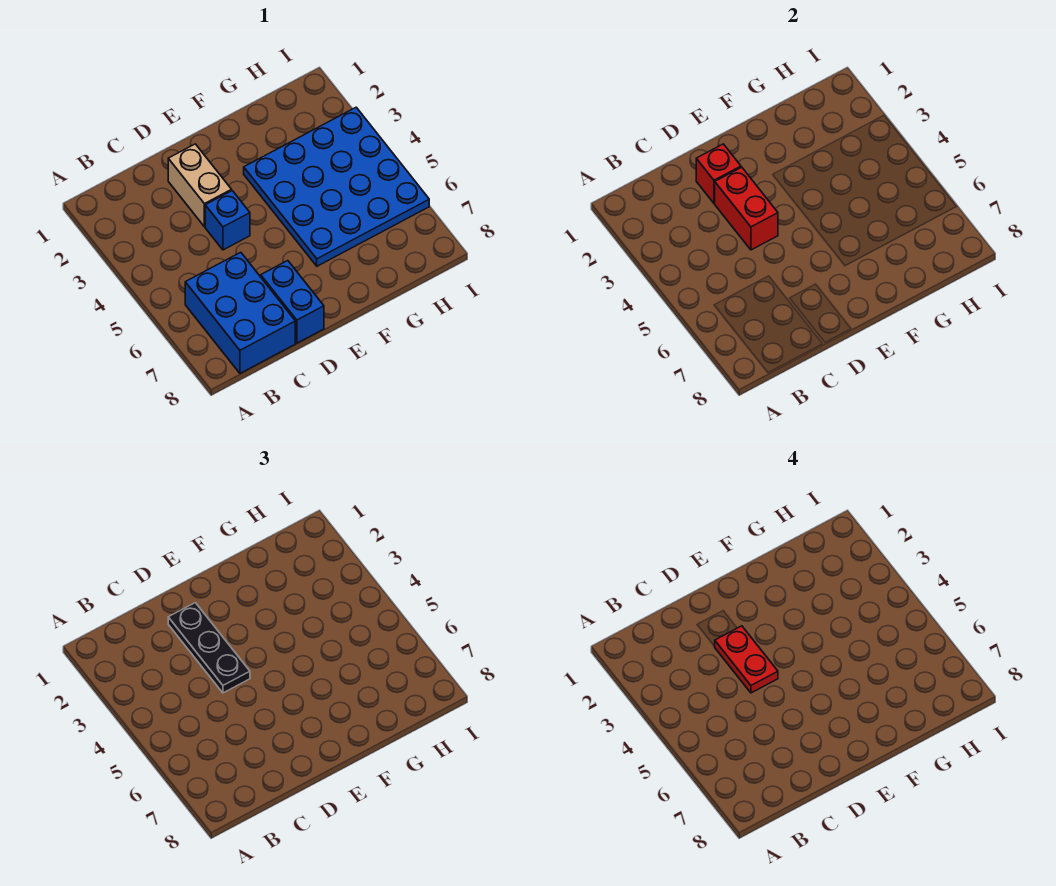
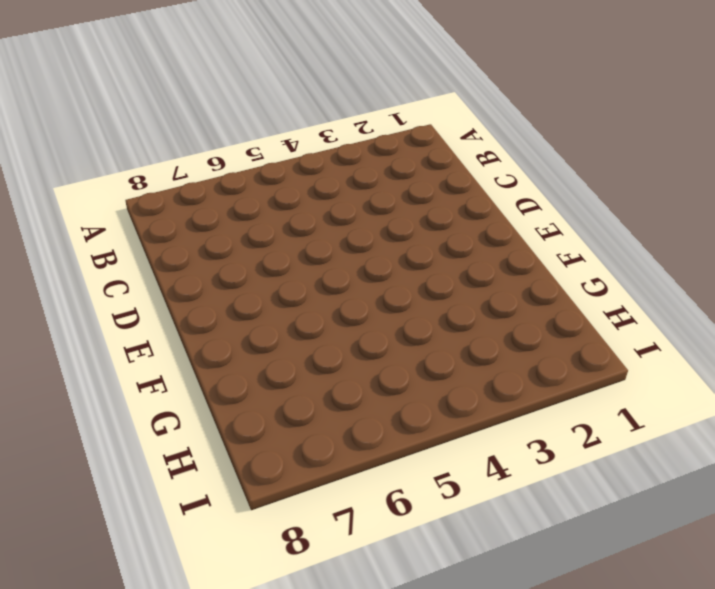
none -> blue brick B6:C8 level 1
none -> tan brick D2:D3 level 1

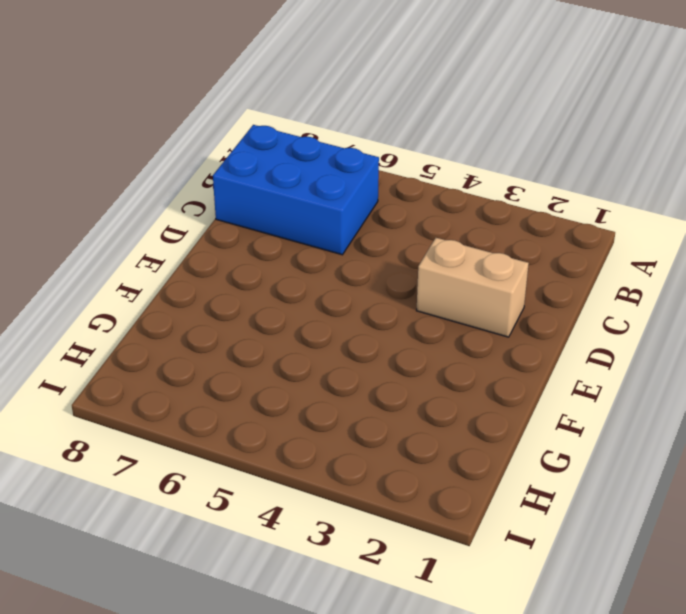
none -> blue brick D4 level 1
none -> blue brick D7:D8 level 1

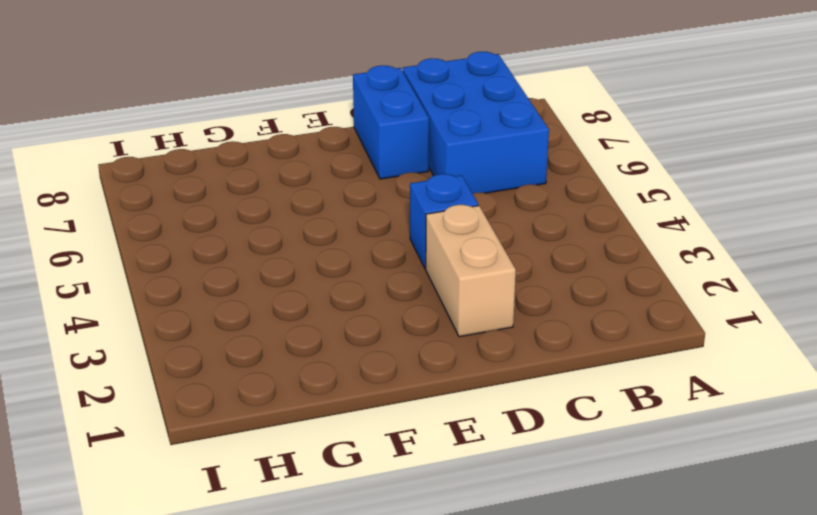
none -> blue plate F3:I6 level 1
none -> red brick D2 level 2

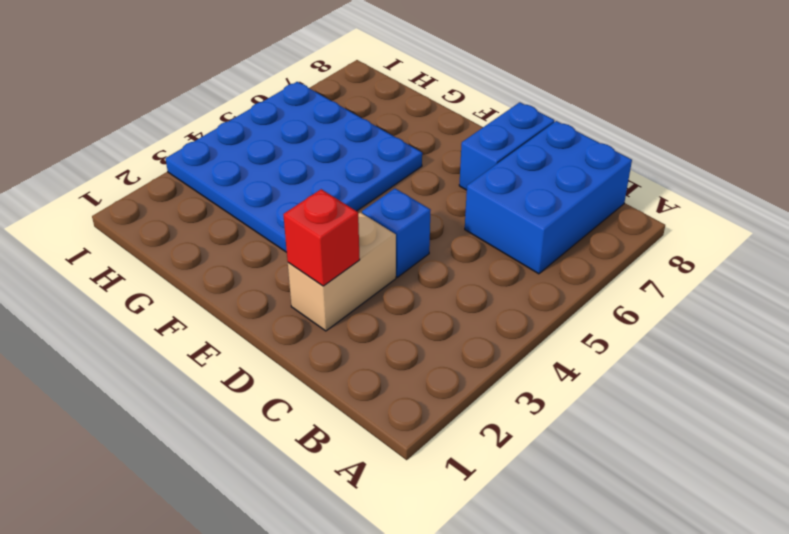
none -> red brick D3:D4 level 2
none -> black plate D2:D4 level 3

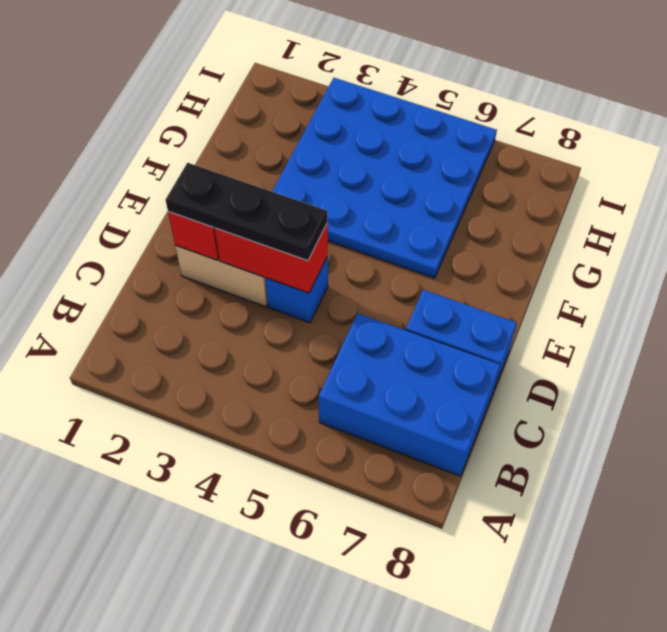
none -> red plate D3:D4 level 4

